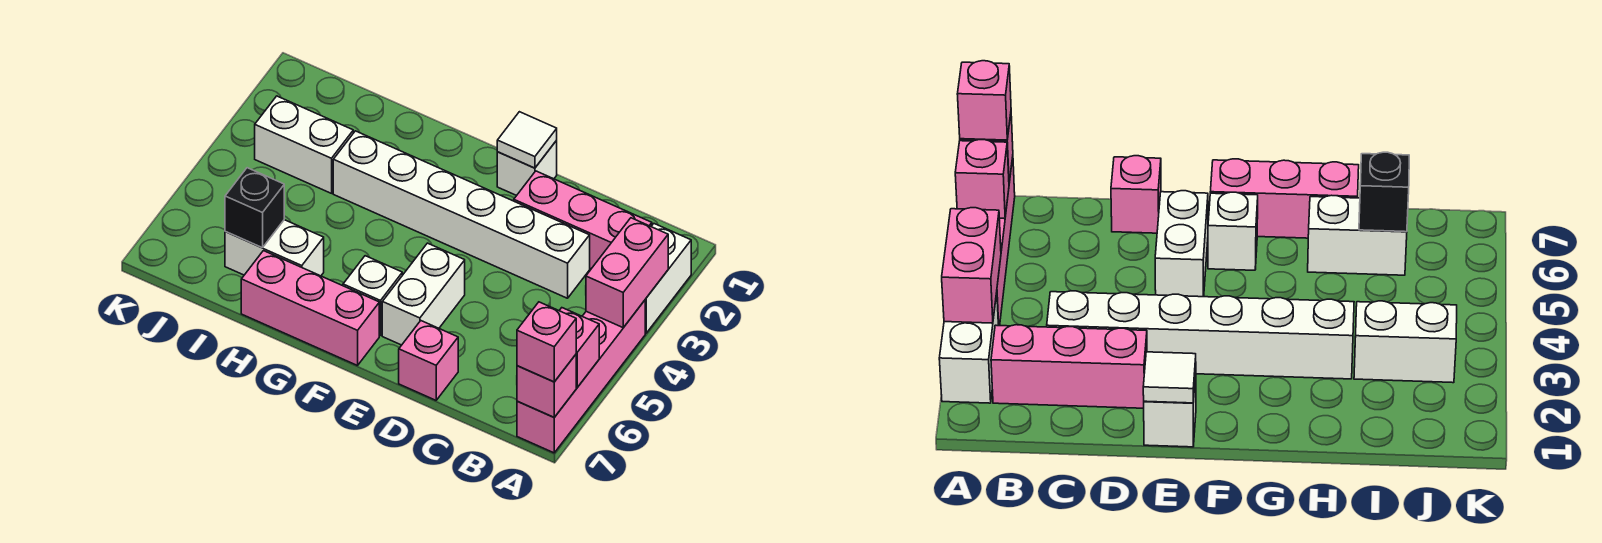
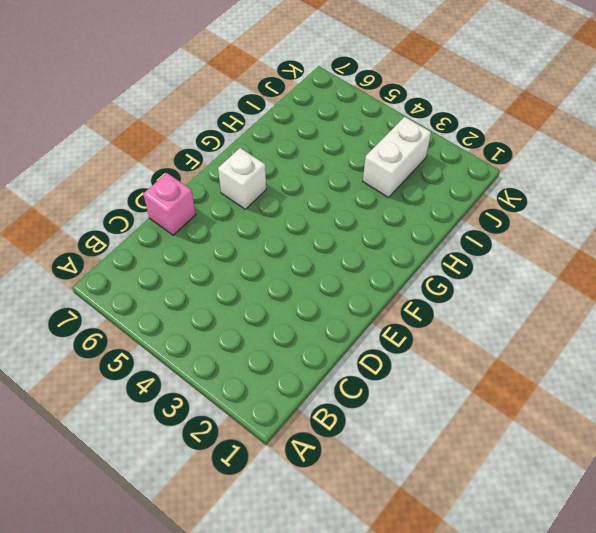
none -> white brick A2:A3 level 1
none -> pink brick A4:A7 level 1
none -> pink brick B2:D2 level 1

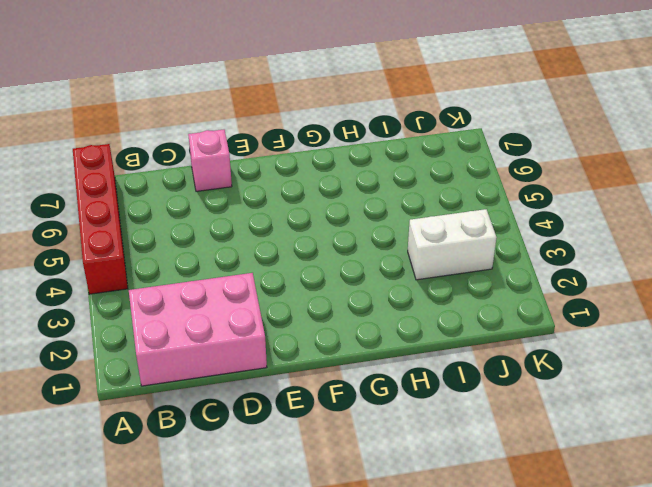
red brick A4:A7 level 1 -> pink brick A4:A7 level 1
pink brick B1:D2 level 1 -> pink brick B2:D2 level 1
none -> white brick A2:A3 level 1
none -> white brick C3:H3 level 1
none -> white brick E1 level 1

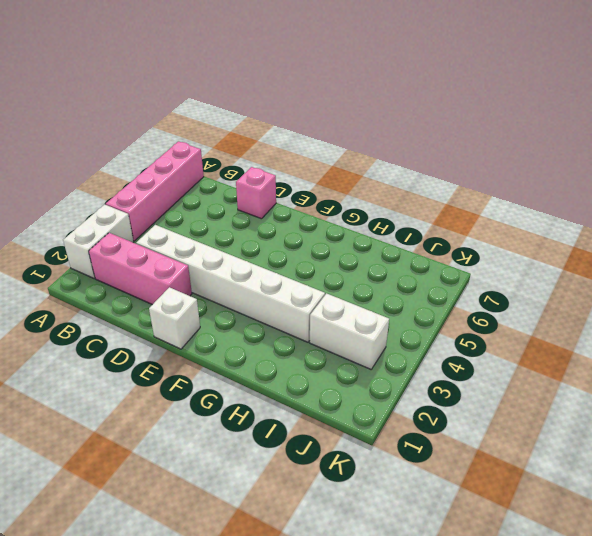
none -> white brick E5:E6 level 1
none -> white brick F6 level 1
none -> pink brick F7:H7 level 1

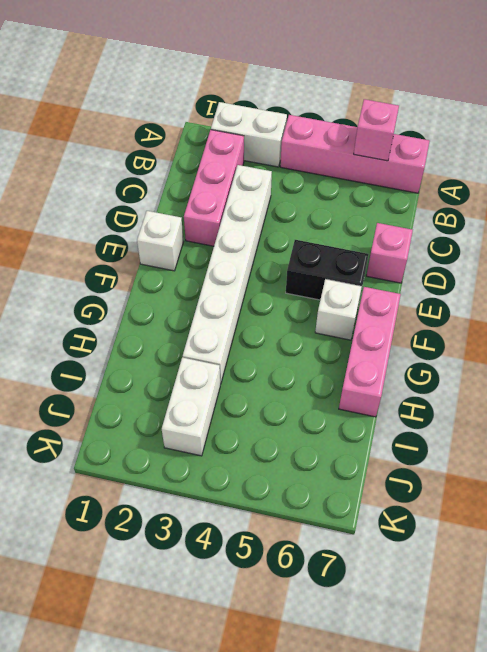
black brick E5:E6 level 1 -> white brick E5:E6 level 1
none -> white brick H6:I6 level 1
none -> pink brick A3:A4 level 2
none -> pink brick A7 level 2

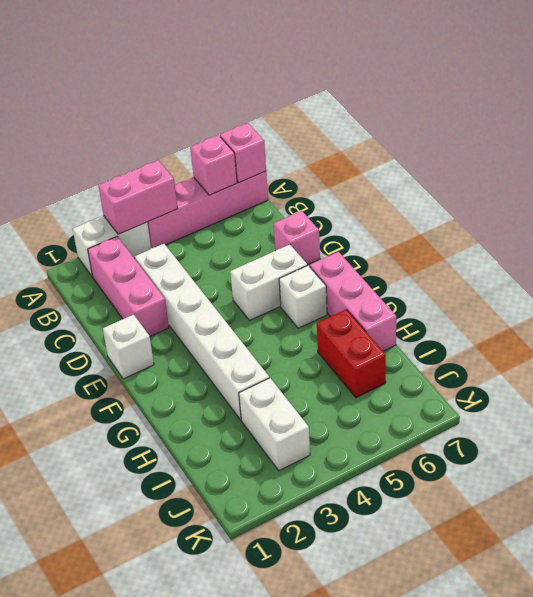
red brick H6:I6 level 1 -> white brick H6:I6 level 1
none -> white tile E1 level 2
none -> black brick I6 level 2
none -> pink brick A7 level 3

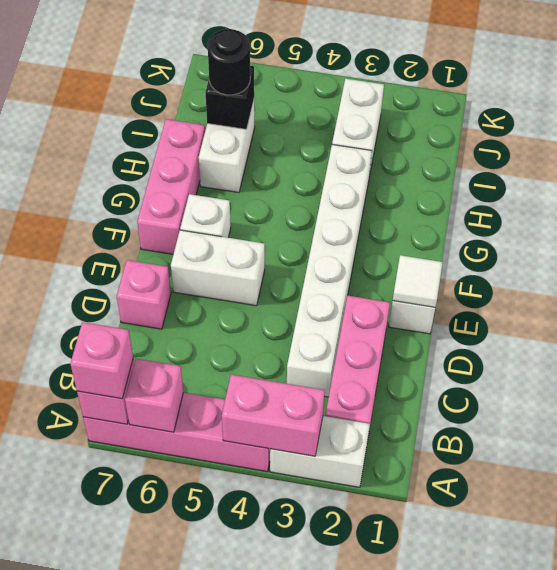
black round brick I6 level 3 -> none

